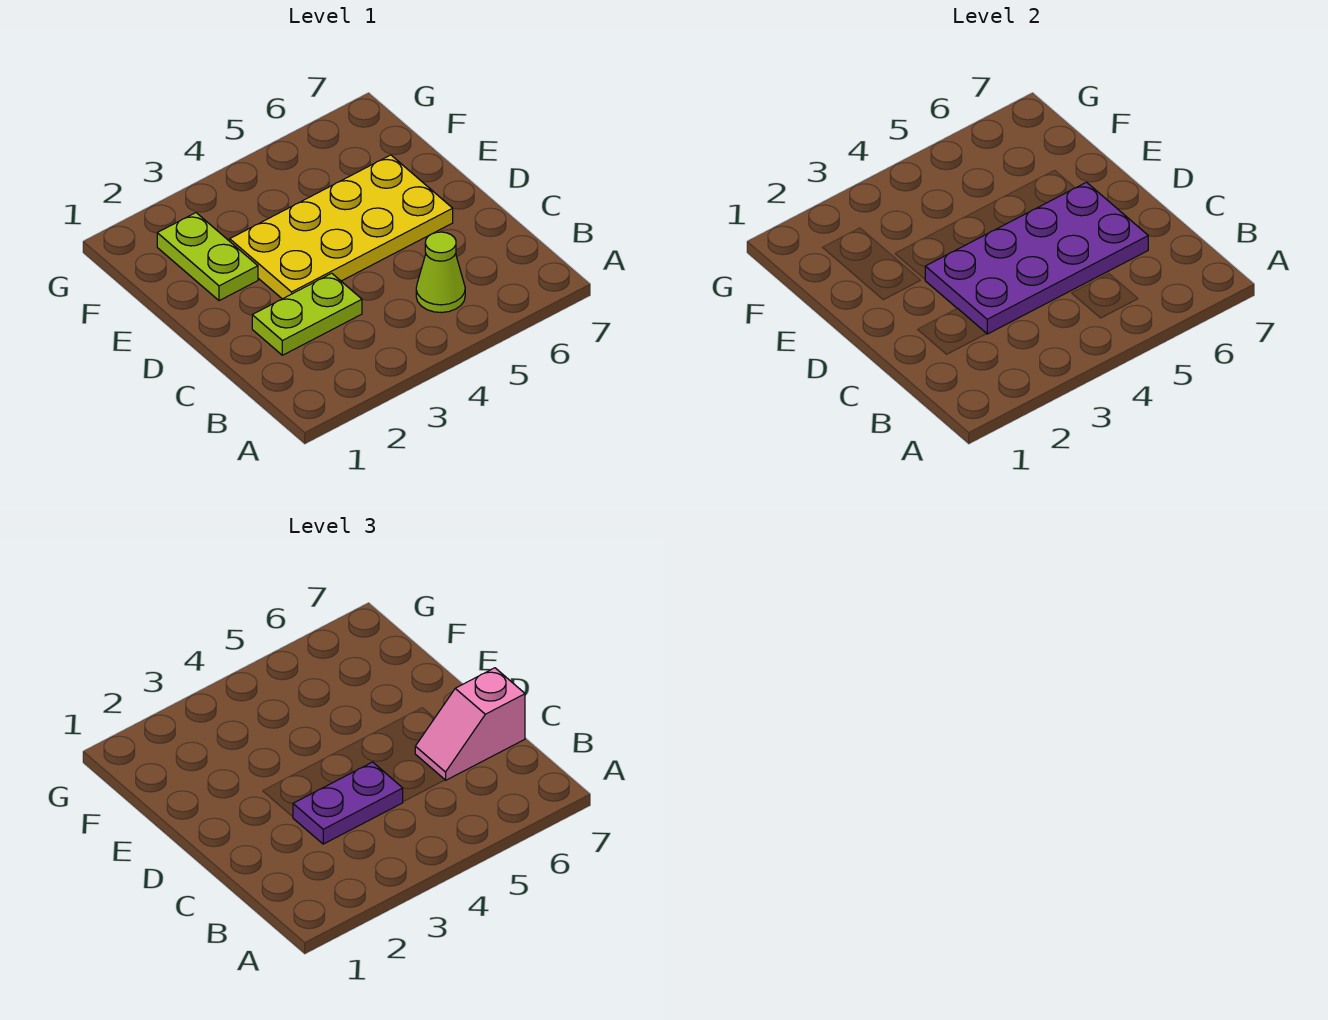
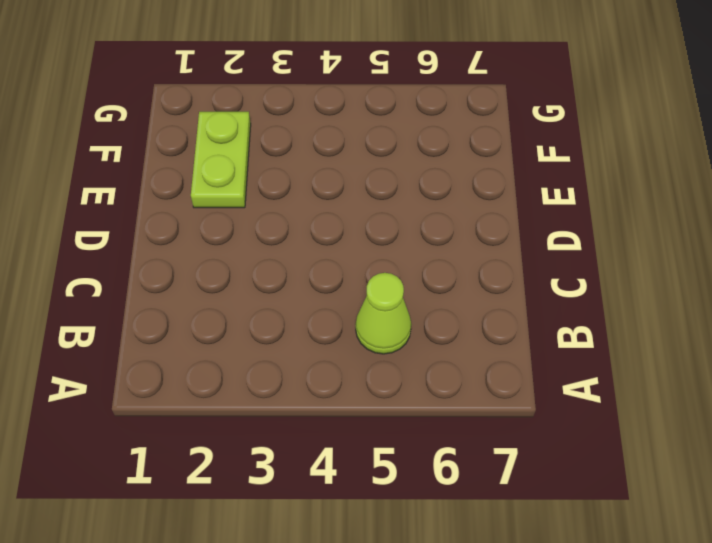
none -> lime plate C2:C3 level 1
none -> yellow plate D3:E6 level 1

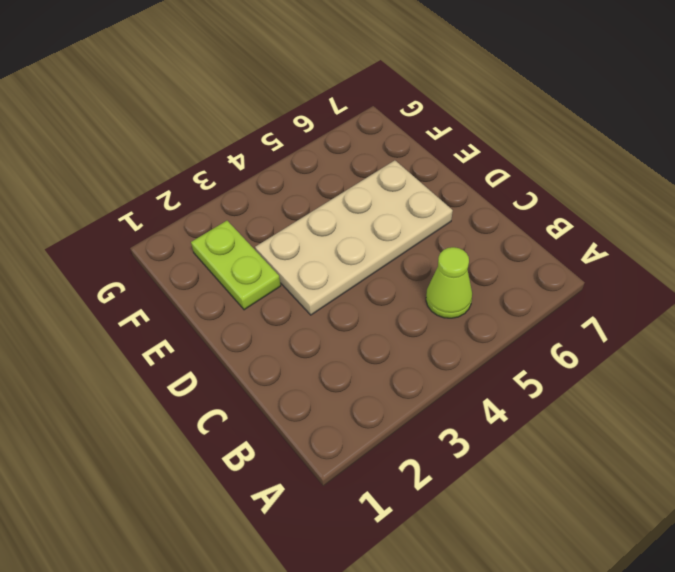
tan plate D3:E6 level 1 -> yellow plate D3:E6 level 1
none -> lime plate C2:C3 level 1
none -> purple plate C3:D6 level 2

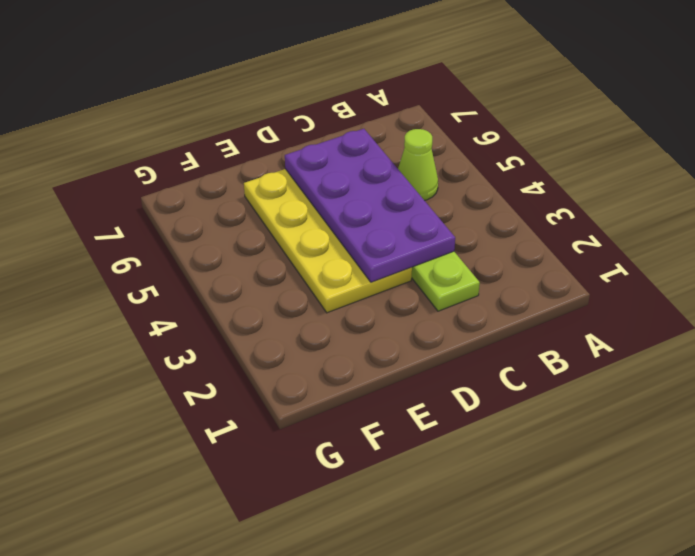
none -> lime plate E2:F2 level 1
none -> purple plate C3:C4 level 3

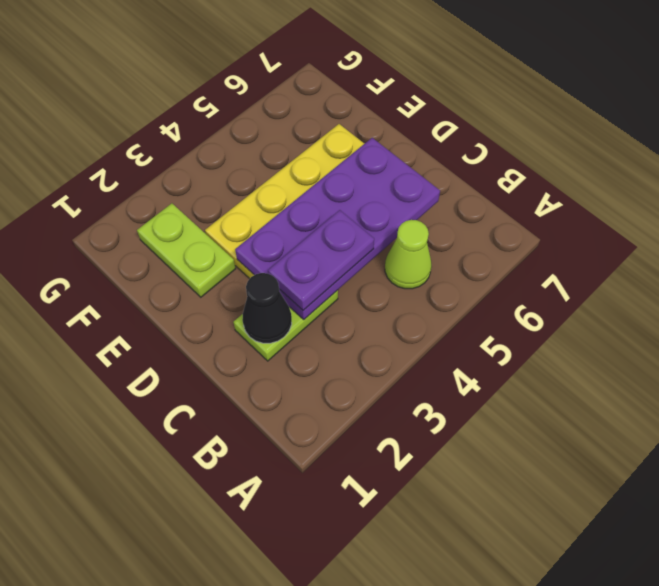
black cone C2 level 2 -> none
none -> pink slope C6:C7 level 3 top 7

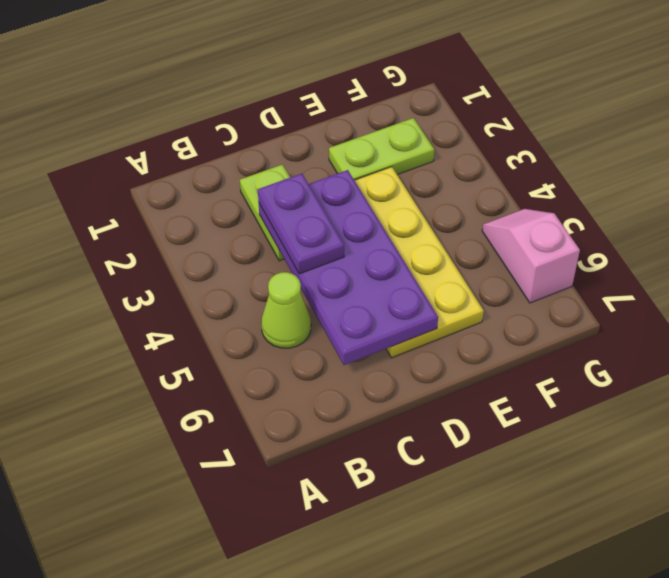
pink slope G5:G6 level 1 top 6 -> pink slope C6:C7 level 3 top 7

